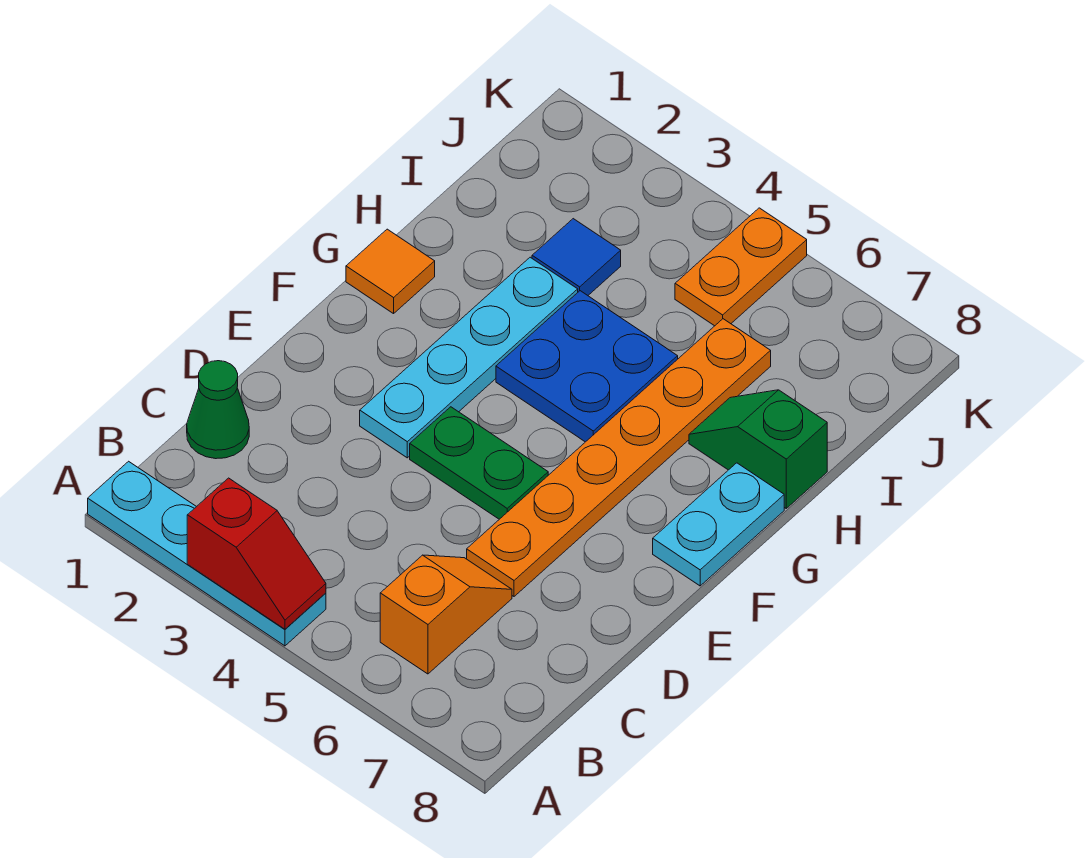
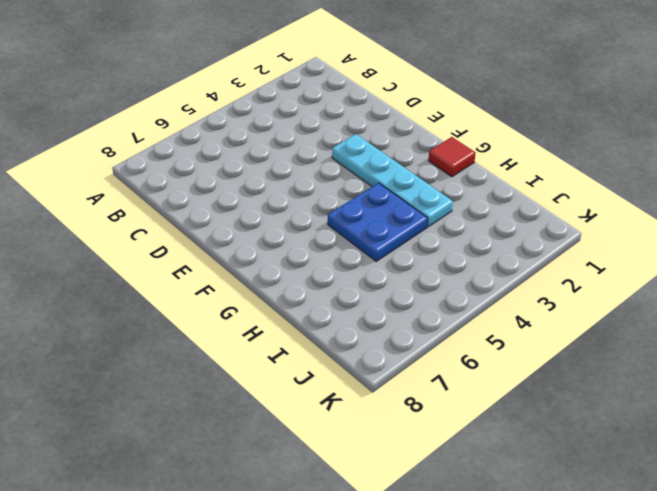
red tile G1 level 1 -> orange tile G1 level 1
none -> cyan plate A1:A4 level 1
none -> orange slope B6:C6 level 1 top B
none -> green cone C1 level 1

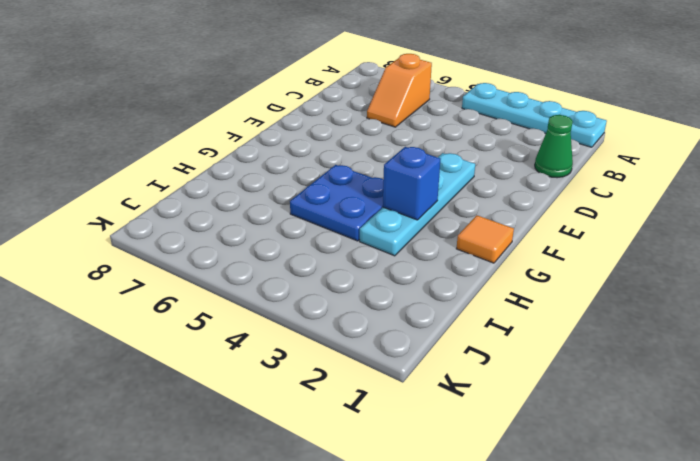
blue brick G3 level 2 -> none
none -> orange plate D6:I6 level 1
none -> green plate E4:E5 level 1
none -> cyan plate F8:G8 level 1

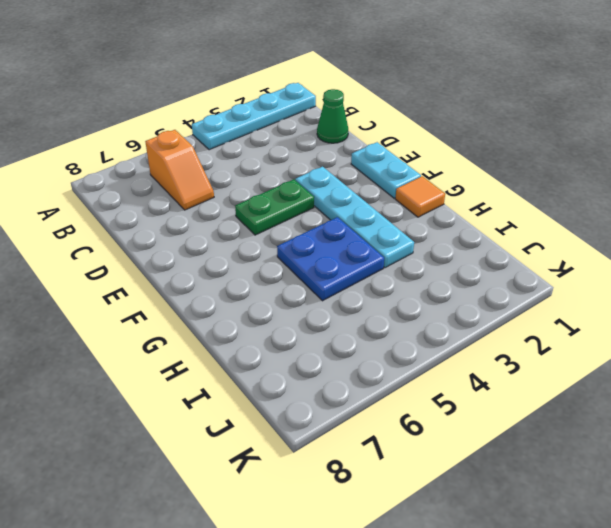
cyan plate E1:F1 level 1 -> cyan plate F8:G8 level 1
none -> orange plate D6:I6 level 1
none -> green slope H7:H8 level 1 top 8
none -> blue tile I3 level 1

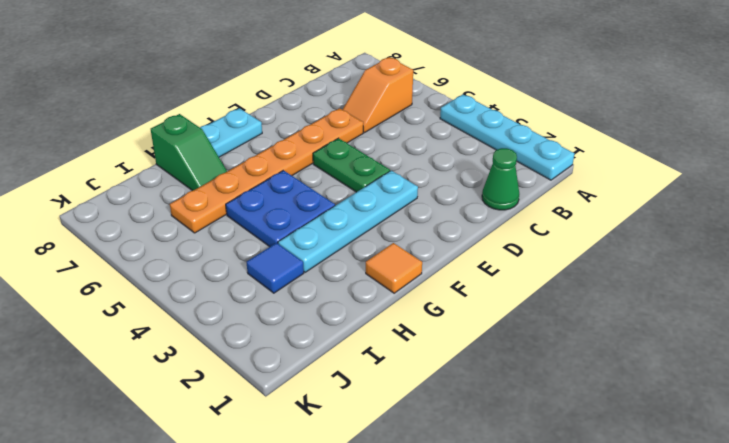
none -> orange plate J5:K5 level 1
none -> red slope A3:A4 level 2 top 3

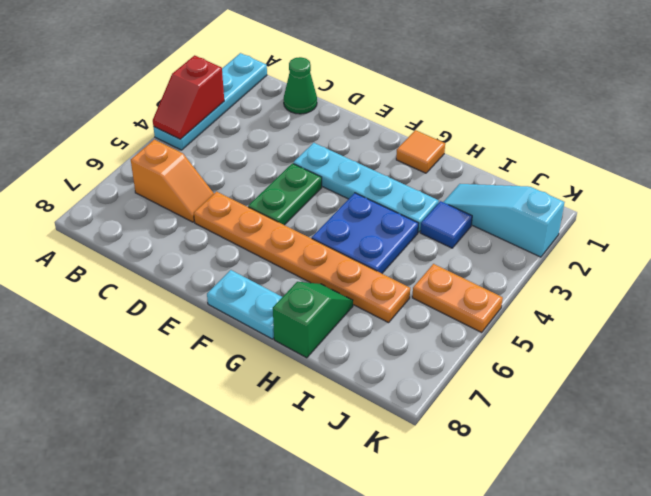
cyan slope I2:K2 level 1 top K -> none

